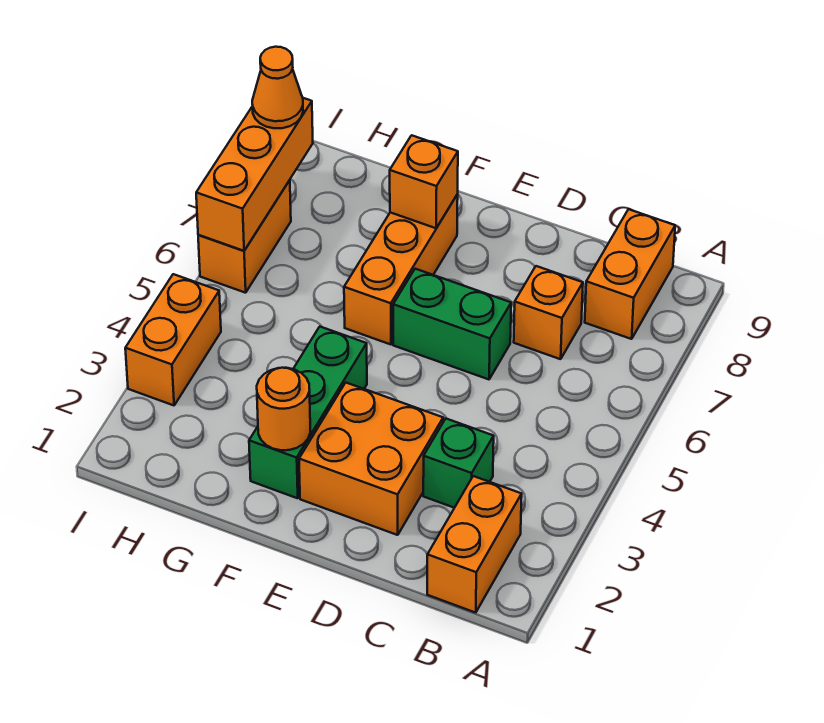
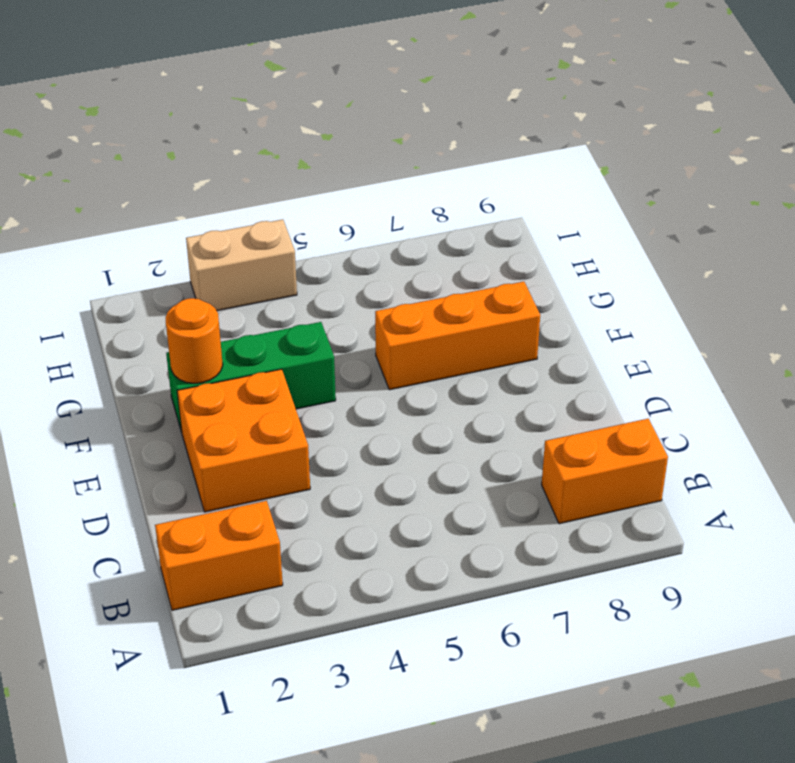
tan brick I3:I4 level 1 -> orange brick I3:I4 level 1
none -> green brick C3 level 1
none -> orange brick C7 level 1
none -> green brick D6:E6 level 1

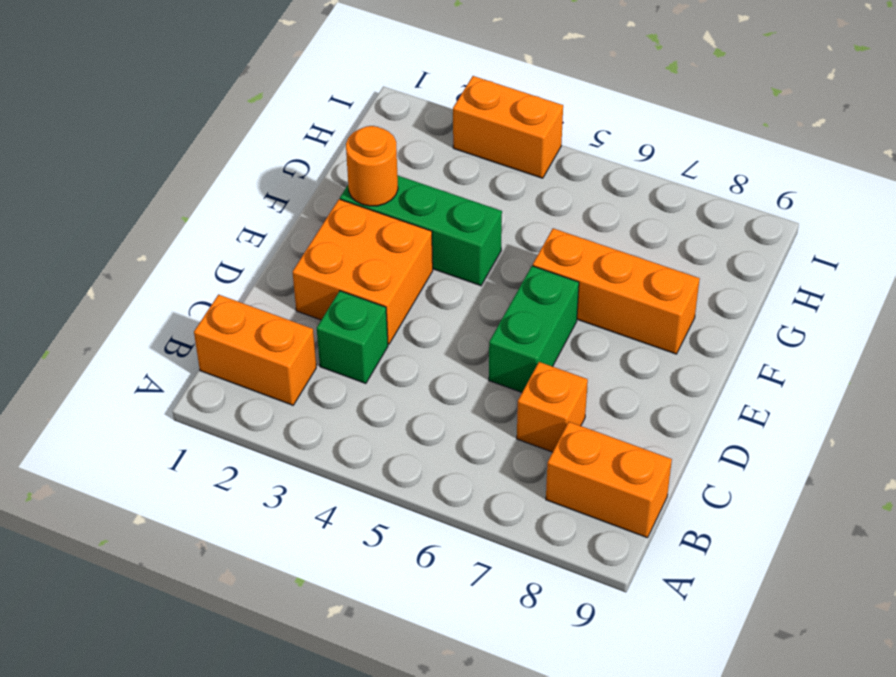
none -> orange brick I6:I7 level 1
none -> orange brick F8 level 2
none -> orange brick I6:I8 level 2

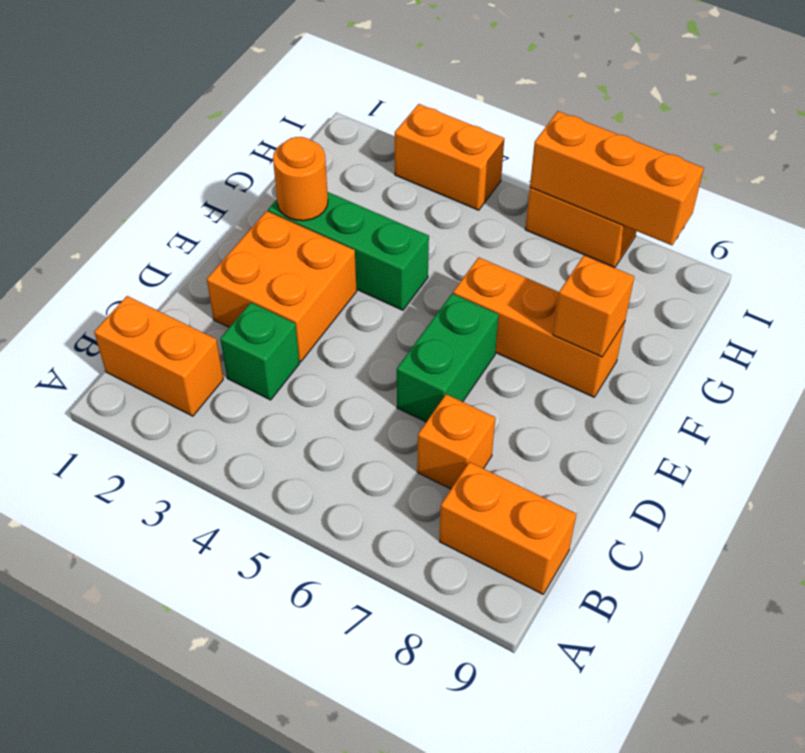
none -> orange cone I8 level 3

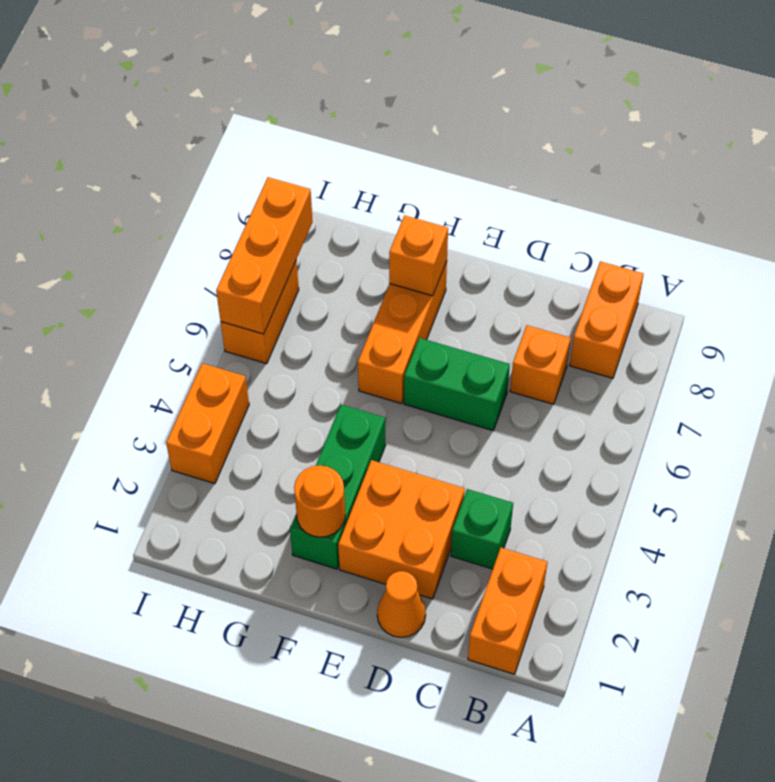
orange cone D1 level 1 -> orange cone I8 level 3

